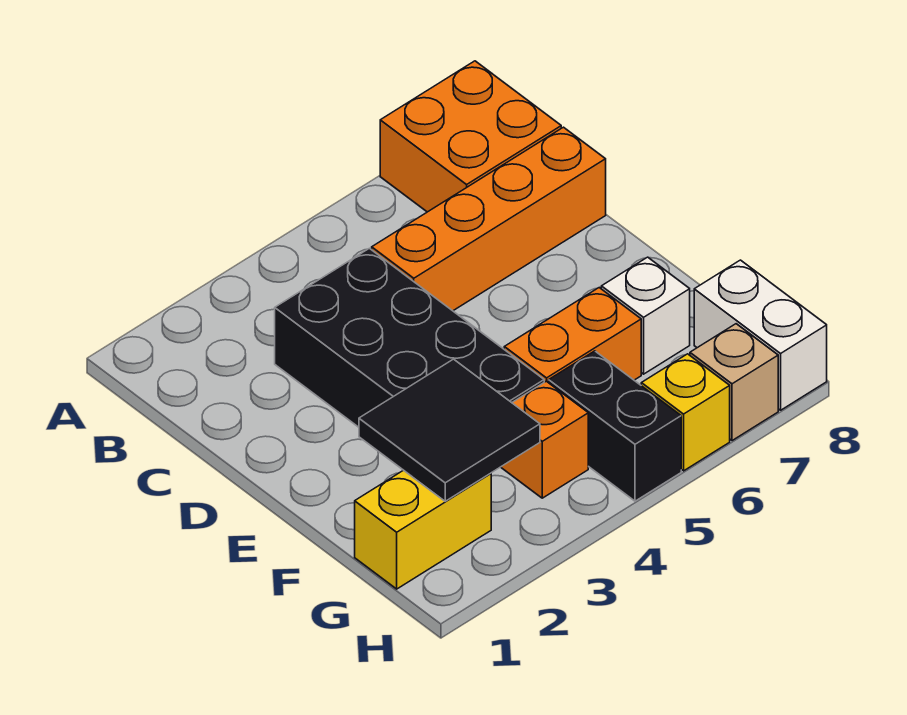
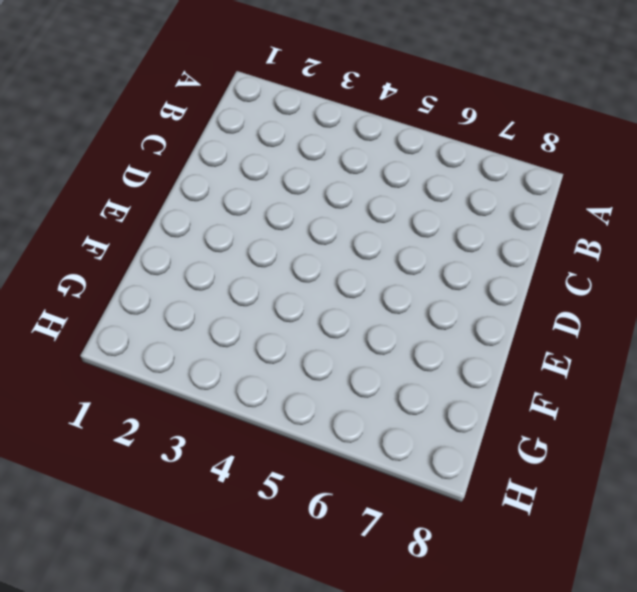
none -> orange brick A7:B8 level 1
none -> black brick C3:F4 level 1
none -> orange brick C5:C8 level 1

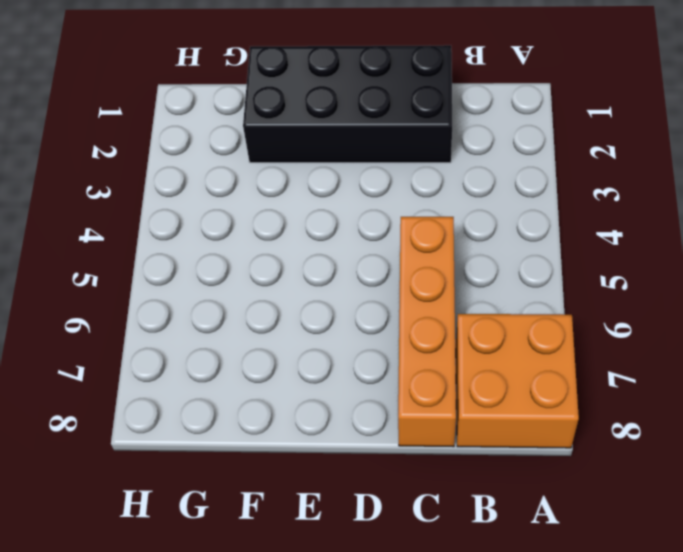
black brick C1:F2 level 1 -> black brick C3:F4 level 1
none -> orange brick F5:F6 level 1
none -> white brick F7 level 1
none -> yellow brick G1:G2 level 1

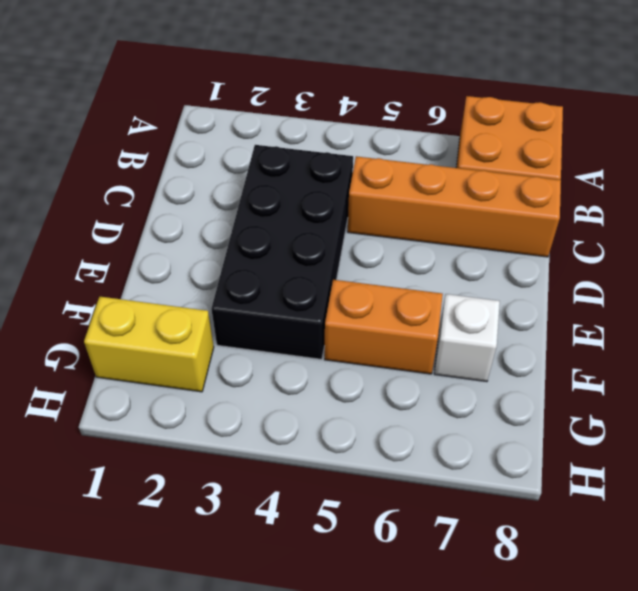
none -> orange brick G4 level 1
none -> black brick G5:H5 level 1
none -> white brick G8:H8 level 1

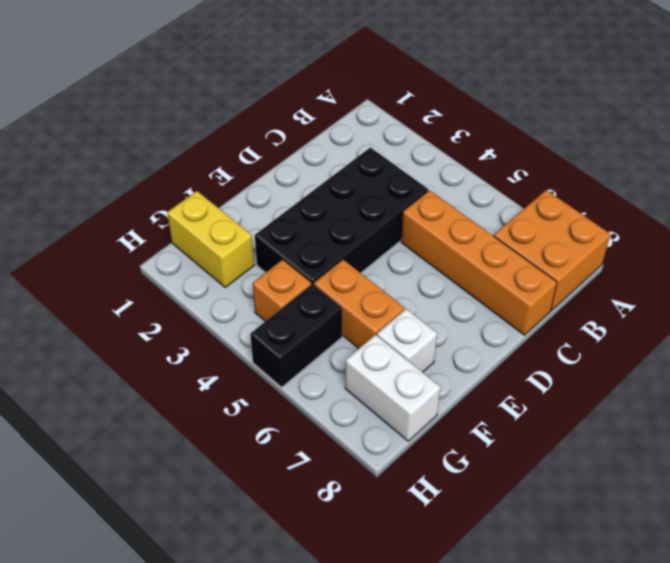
white brick G7:G8 level 1 -> white brick G8:H8 level 1
none -> yellow brick H6 level 1
none -> tan brick H7 level 1
none -> black tile F2:G3 level 2

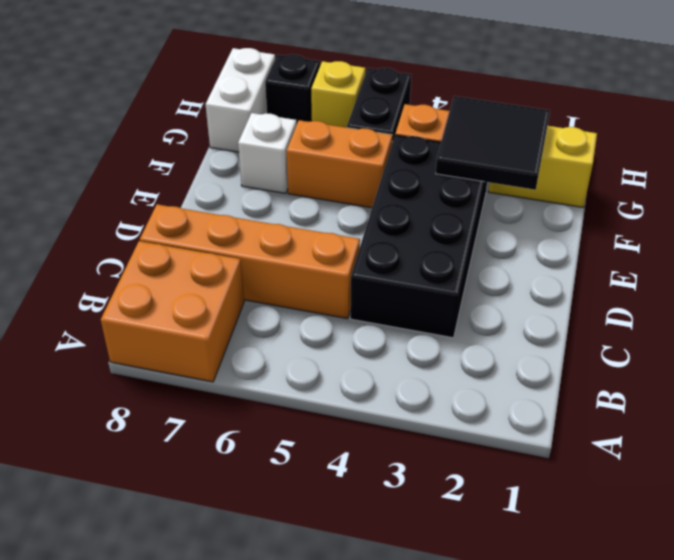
black brick H7 level 1 -> tan brick H7 level 1

